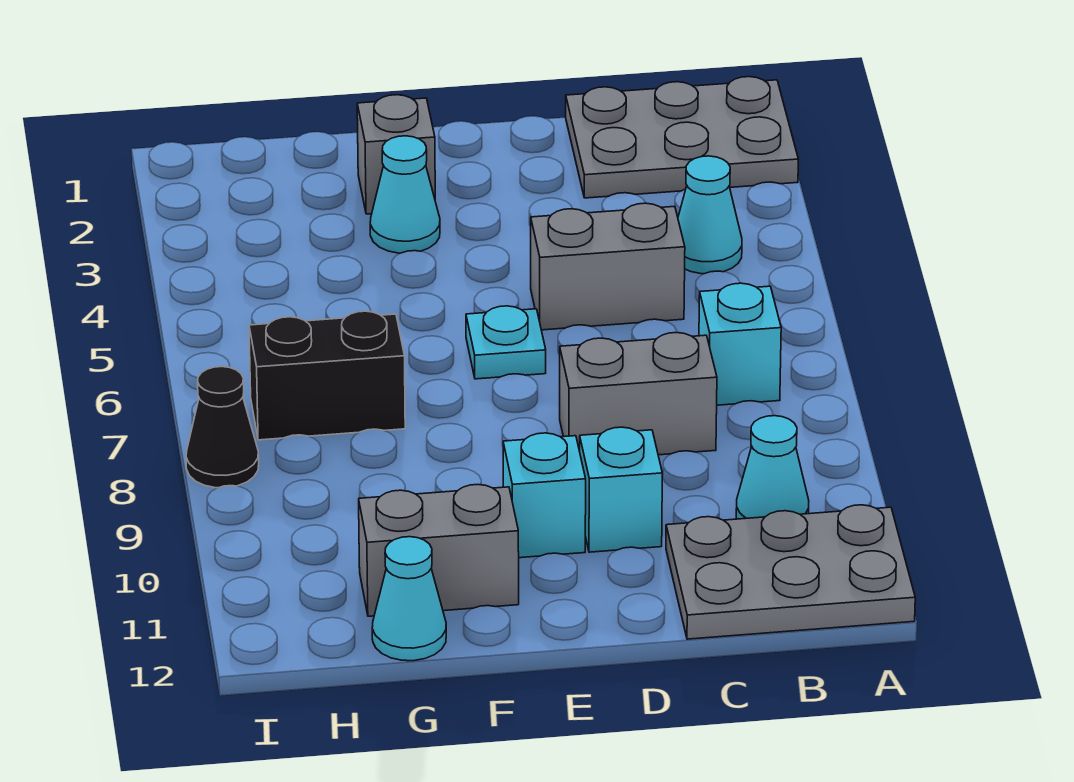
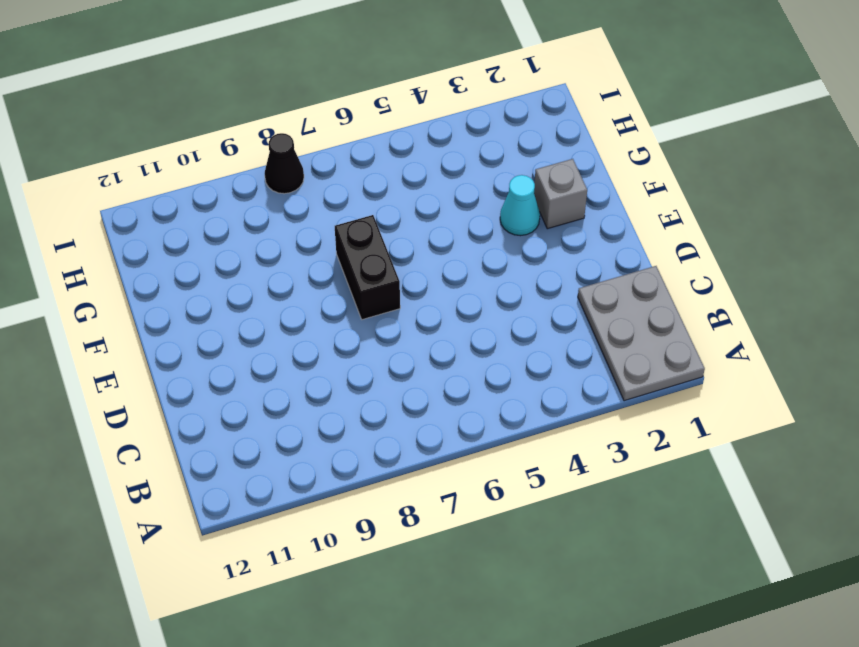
black brick E7:F7 level 1 -> black brick G7:H7 level 1
none -> grey plate A11:C12 level 1
none -> cyan cone B4 level 1
none -> cyan brick B7 level 1

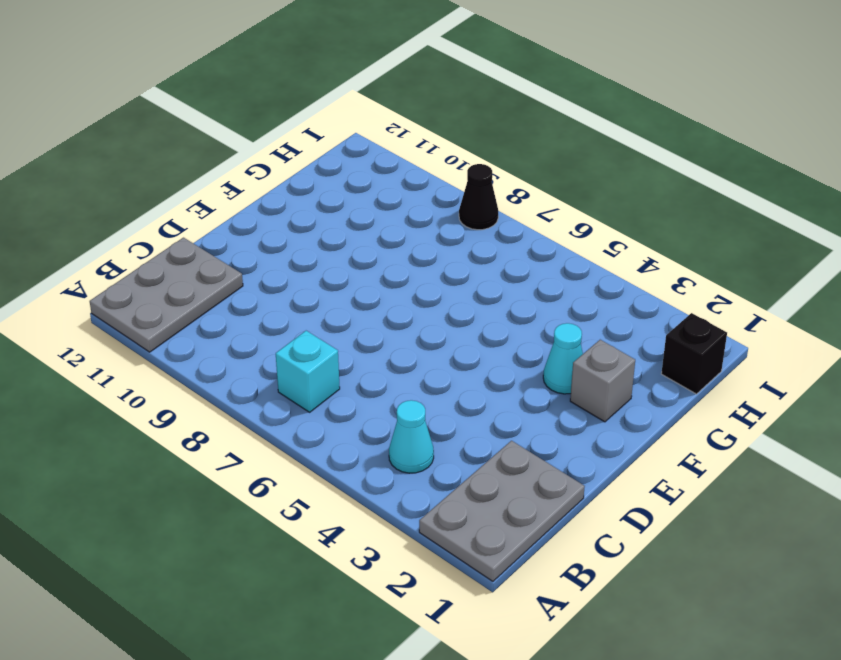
black brick H1 level 1 -> none
none -> cyan cone B10 level 1
none -> grey brick C5:D5 level 1
none -> grey brick C8:D8 level 1

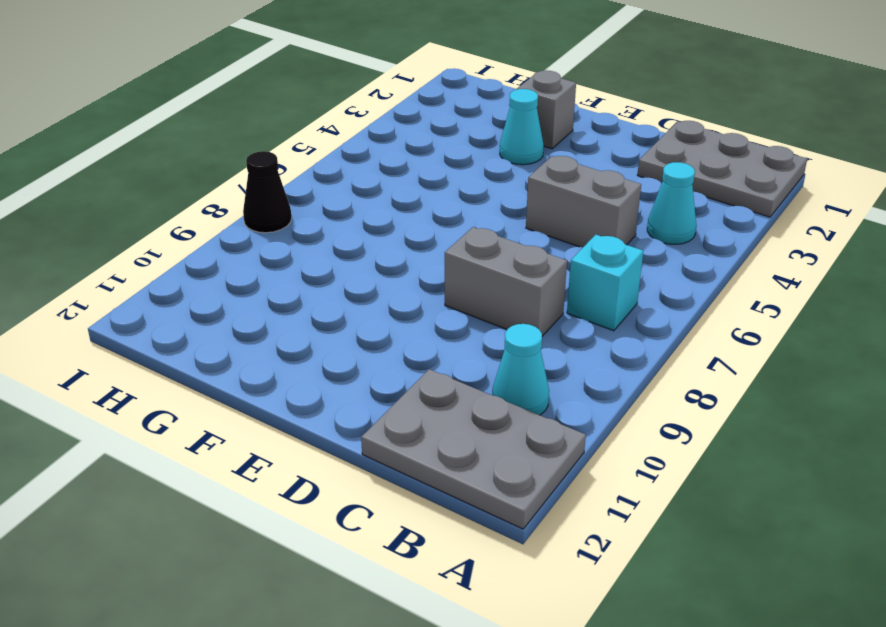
none -> cyan brick D10 level 1
none -> cyan plate E6 level 1
none -> cyan brick E10 level 1

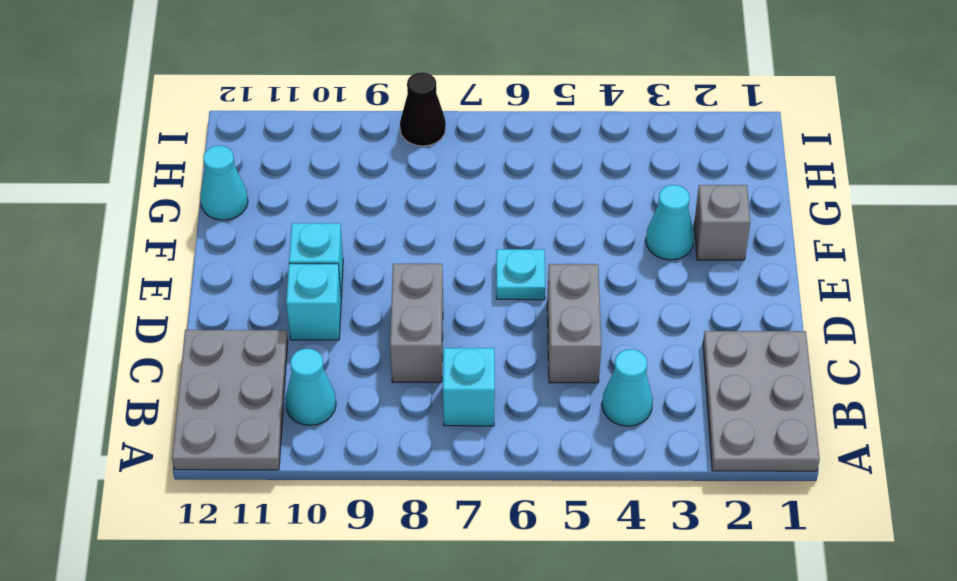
none -> grey brick F11:G11 level 1
none -> black brick G7:H7 level 1

